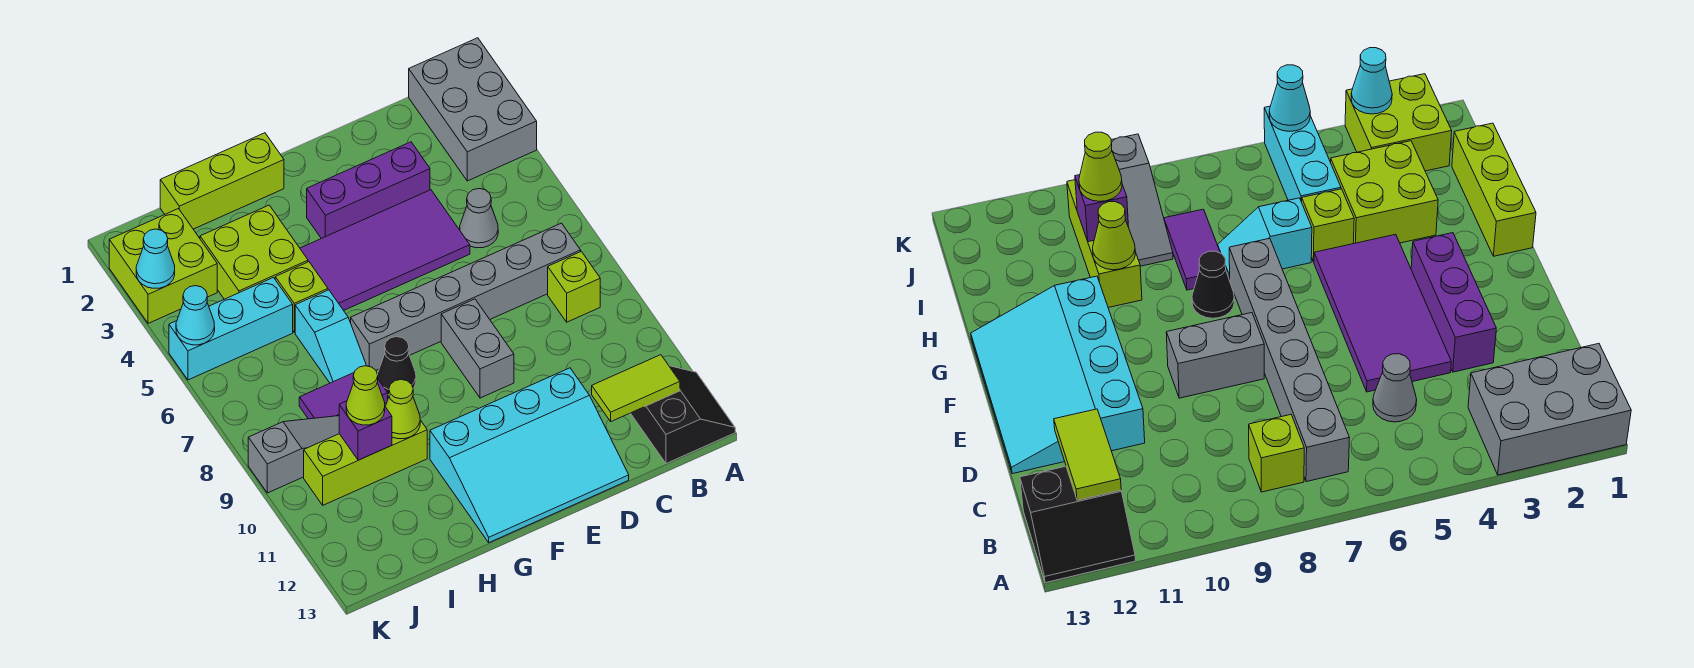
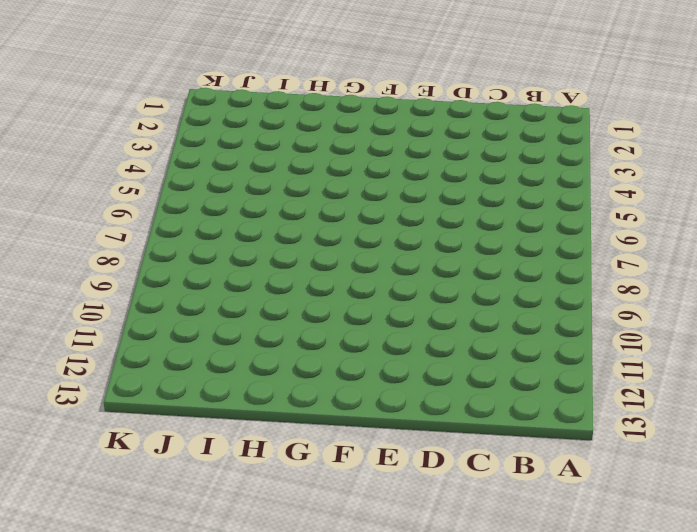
none -> grey brick A1:B3 level 1
none -> black slope A12:B13 level 1 top B
none -> grey brick B7:G7 level 1

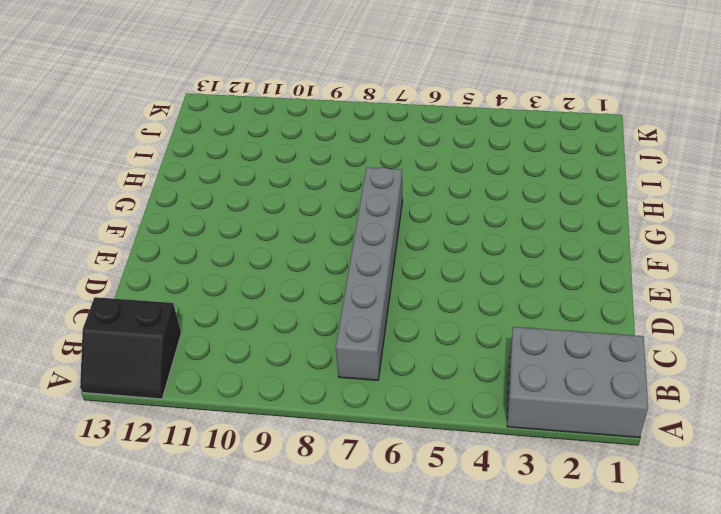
none -> lime brick B8 level 1
none -> grey cone C5 level 1
none -> purple brick D3:F3 level 1

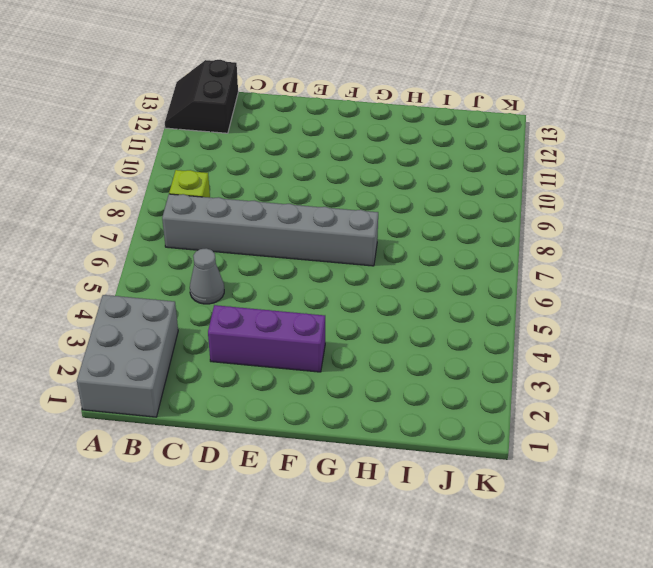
none -> purple tile D4:G5 level 1
none -> cyan slope D11:G13 level 1 top 11
none -> grey brick E8:E9 level 1

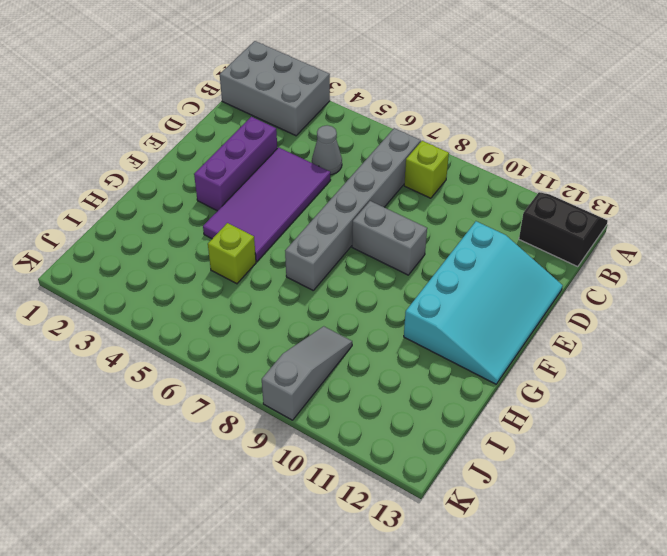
none -> lime brick G1:I1 level 1
none -> black cone G8 level 1
none -> lime brick H3:I4 level 1

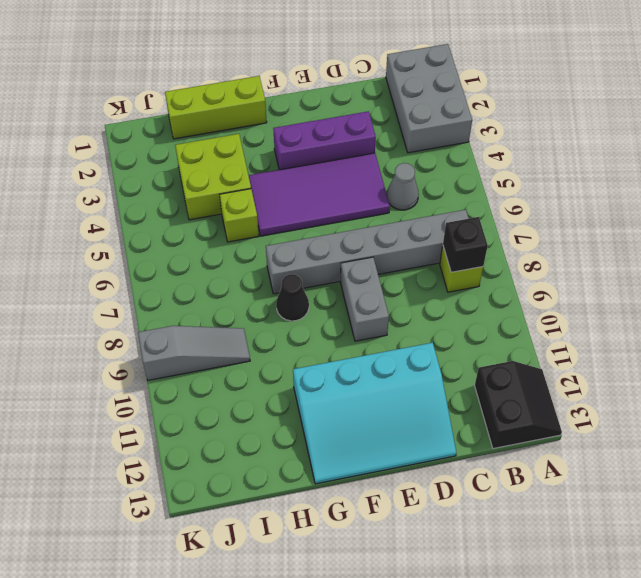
black brick B8 level 2 -> none
none -> cyan slope H6:H7 level 1 top 6
none -> purple tile H8:I8 level 1
none -> lime brick H10:J10 level 1

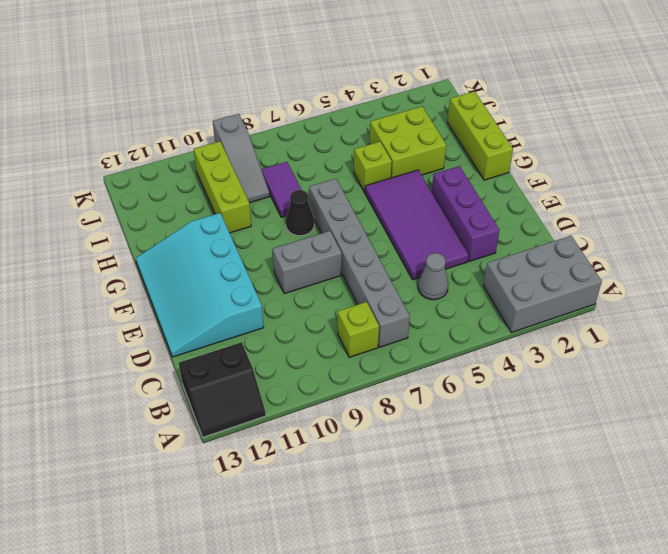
none -> cyan slope H6:H7 level 1 top 6
none -> cyan brick I5:K5 level 1
none -> lime brick J2:K3 level 1

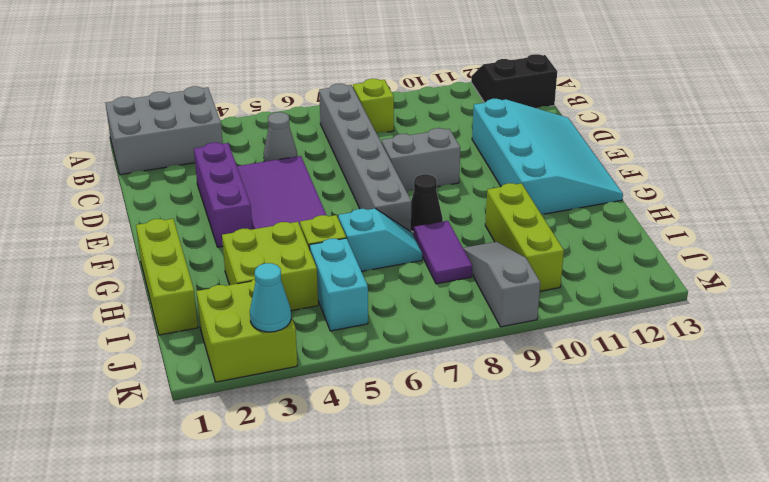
cyan brick I5:J5 level 1 -> cyan brick I5:K5 level 1
none -> lime tile B12:C12 level 2
none -> lime cone H10 level 2
none -> purple brick I10 level 2

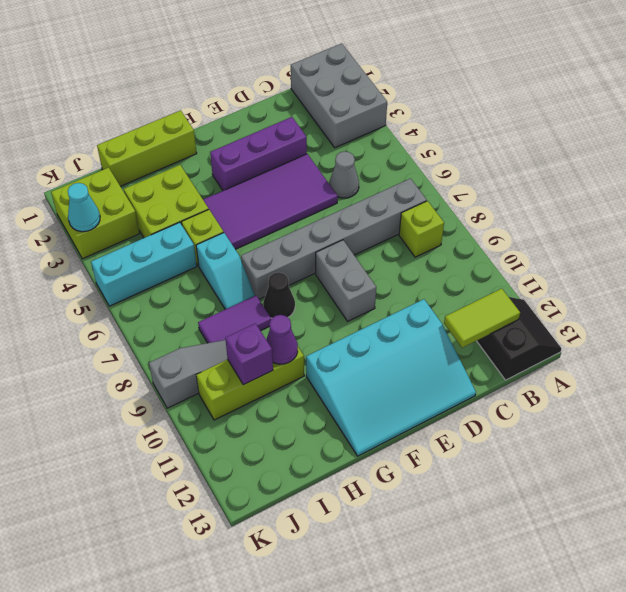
purple cone H10 level 2 -> lime cone H10 level 2
none -> cyan cone K5 level 2
none -> lime cone I10 level 3

